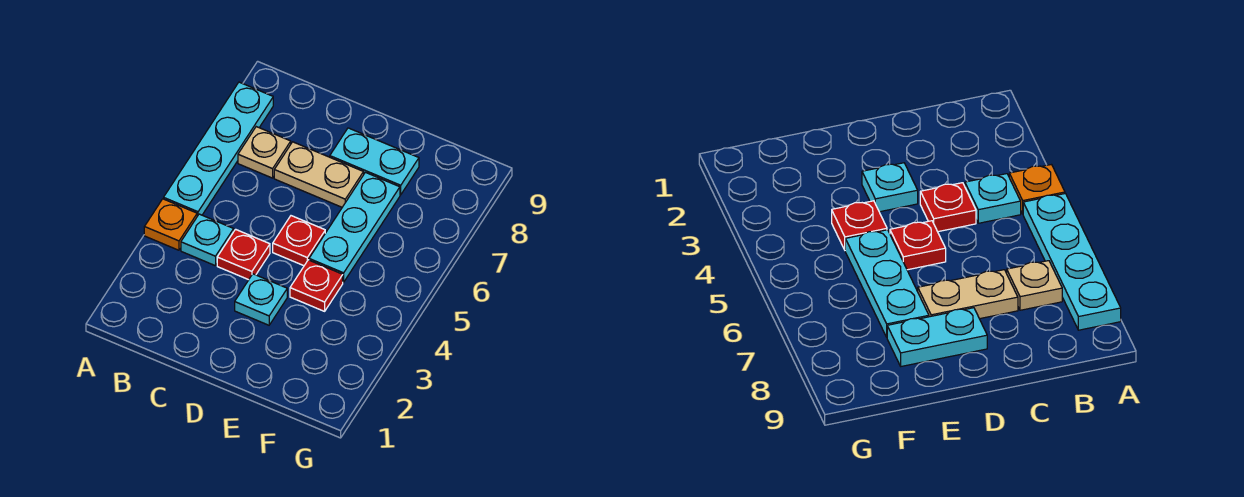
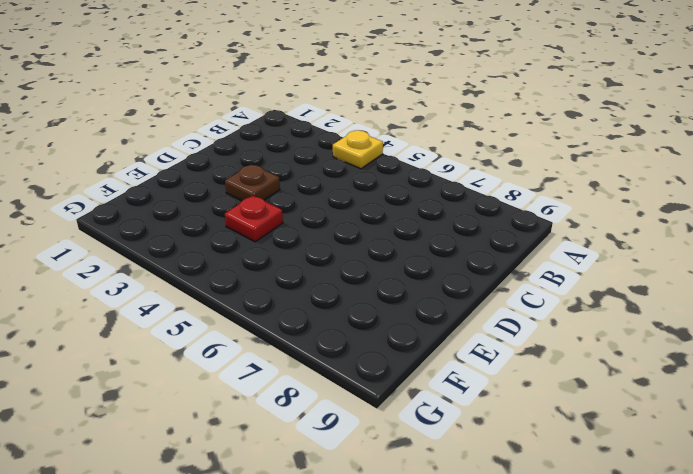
yellow plate A4 level 1 -> orange plate A4 level 1
brown plate D3 level 1 -> cyan plate D3 level 1
none -> cyan plate A5:A8 level 1
none -> cyan plate B4 level 1

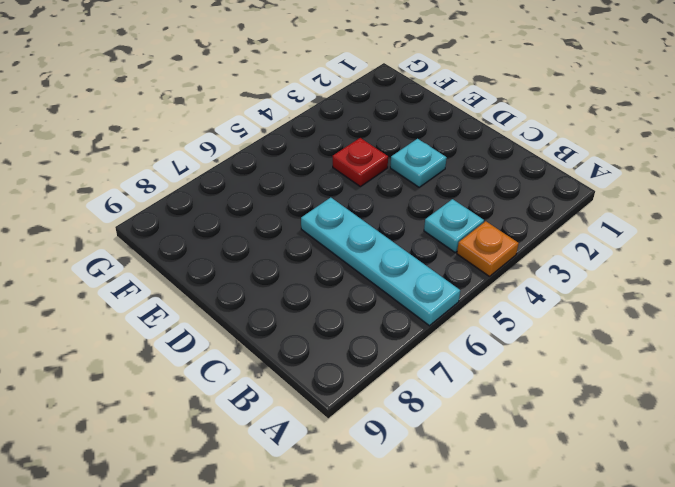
cyan plate A6:D6 level 1 -> cyan plate A5:A8 level 1
none -> tan plate B7 level 1
none -> red plate C4 level 1

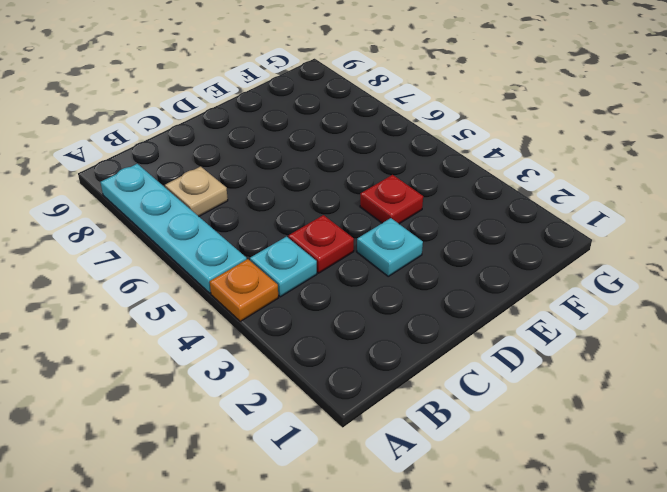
none -> tan plate C7:D7 level 1
none -> red plate D5 level 1

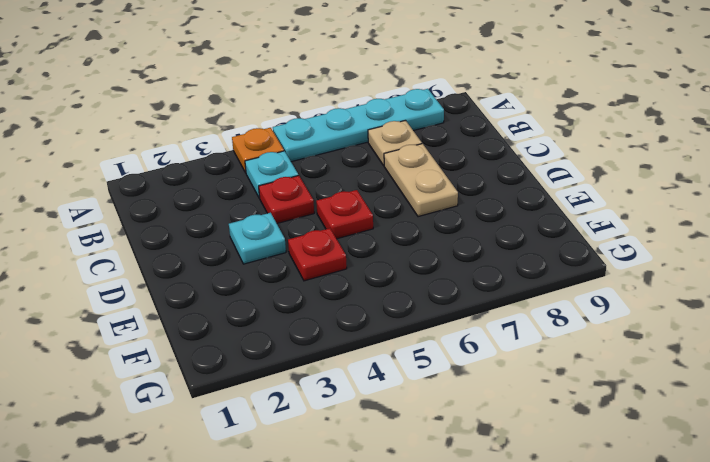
none -> cyan plate D8:E8 level 1
none -> cyan plate E5:E7 level 1

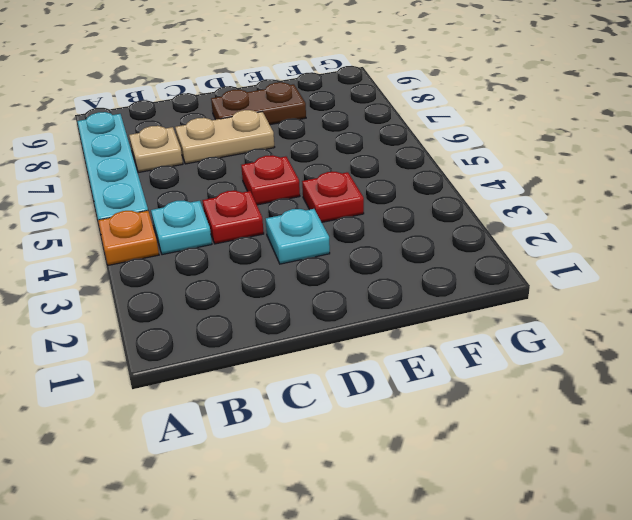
brown plate D8:E8 level 1 -> cyan plate D8:E8 level 1
none -> cyan plate E5:E7 level 1

